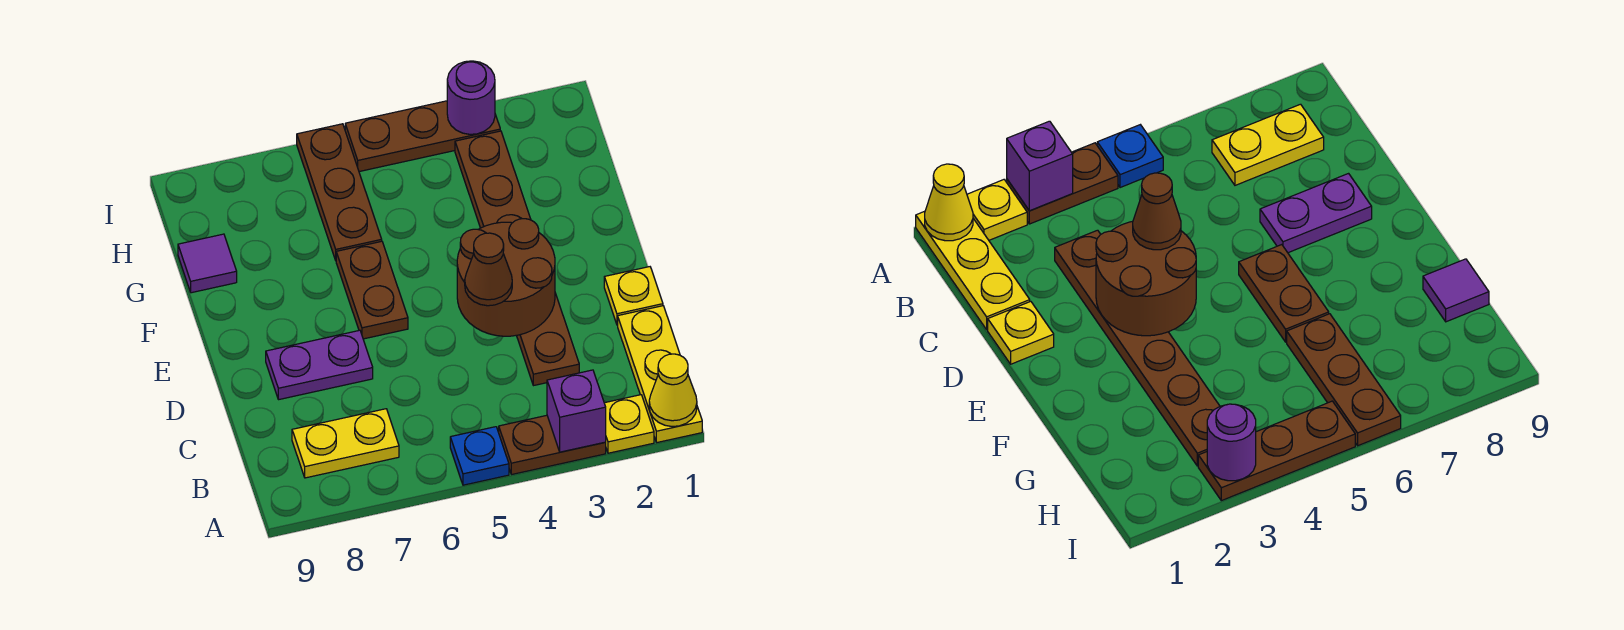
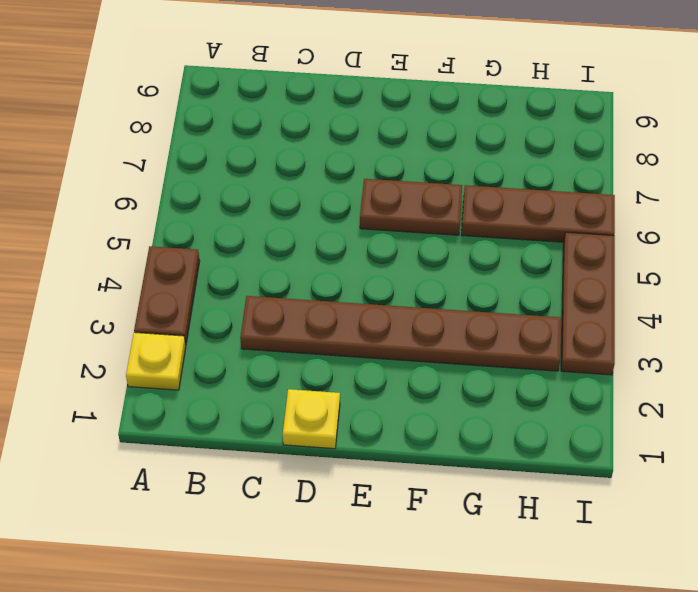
none -> yellow plate A1:C1 level 1
none -> blue plate A5 level 1
none -> yellow plate B7:B8 level 1

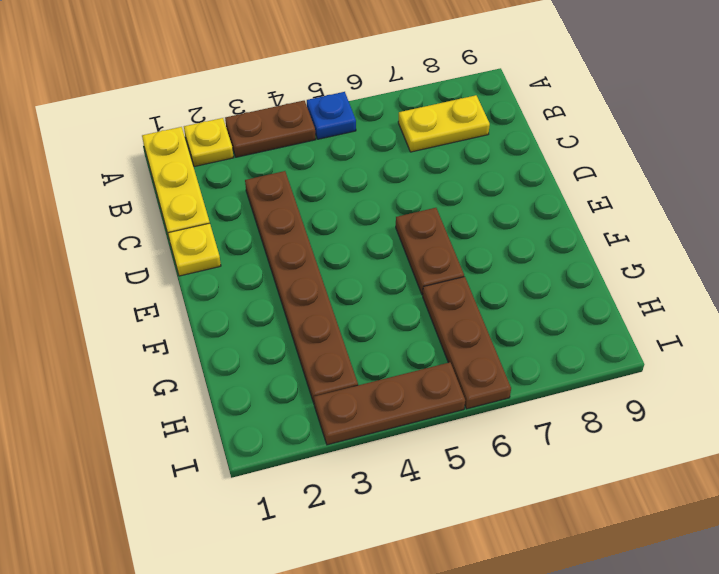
none -> purple plate D7:D8 level 1
none -> purple tile G9 level 1
none -> yellow cone A1 level 2

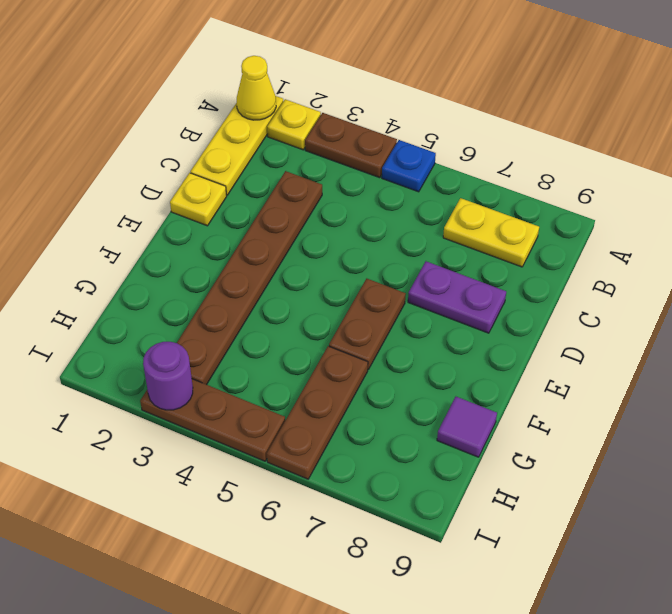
none -> purple brick A3 level 2
none -> brown round brick D3:E4 level 2
none -> brown cone D4 level 3

